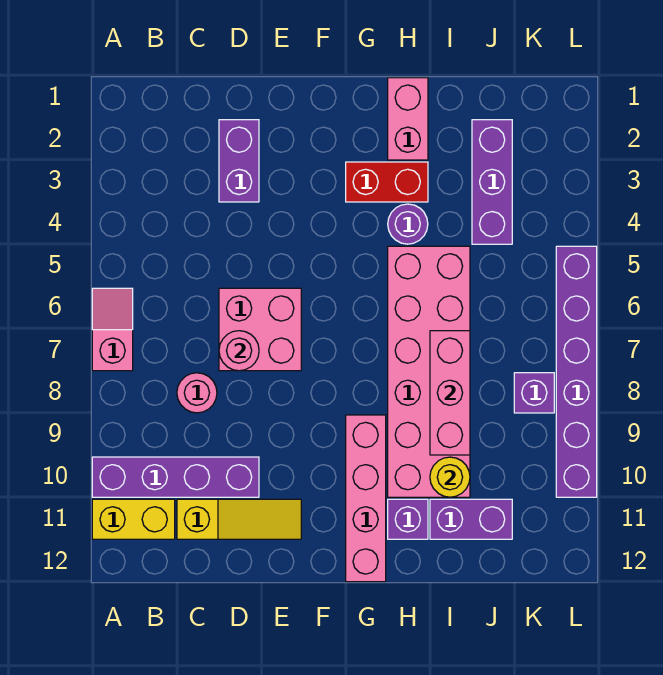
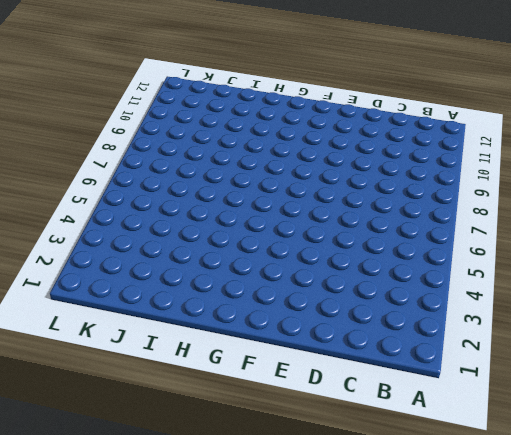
none -> pink slope A6:A7 level 1 top 7
none -> purple brick A10:D10 level 1
none -> yellow brick A11:B11 level 1

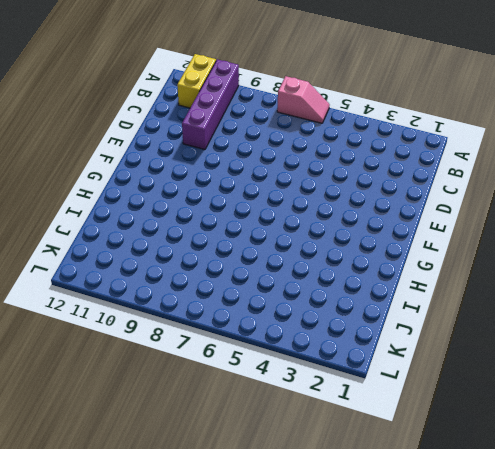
none -> pink round brick C8 level 1
none -> yellow slope C11:E11 level 1 top C
none -> purple brick D2:D3 level 1

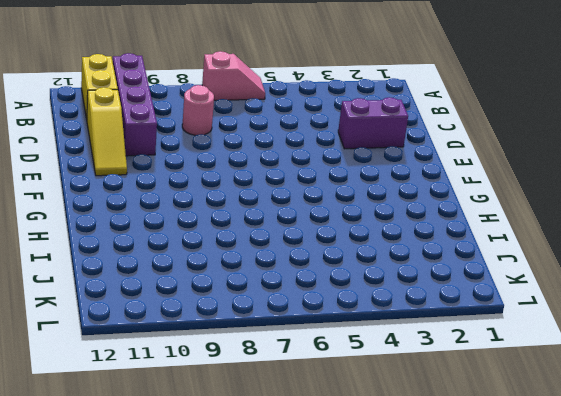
none -> pink brick D6:E7 level 1
none -> red brick G3:H3 level 1
none -> pink brick G9:G12 level 1

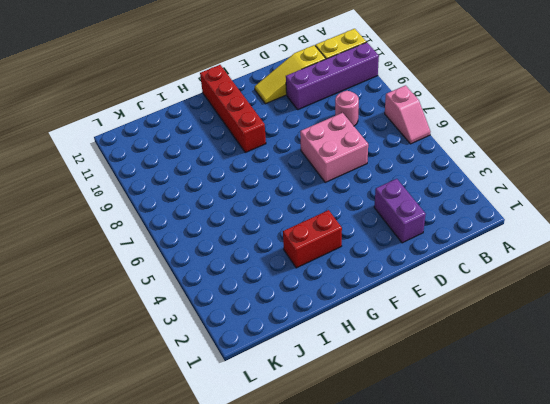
red brick G9:G12 level 1 -> pink brick G9:G12 level 1
none -> pink brick H1:H2 level 1
none -> purple round brick H4 level 1
none -> pink brick H5:I10 level 1

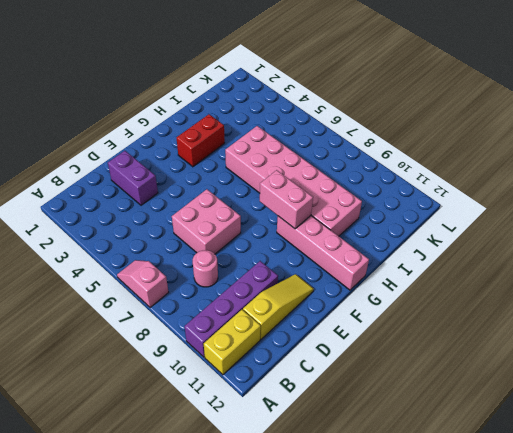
pink brick G8:G9 level 2 -> pink brick H1:H2 level 1
none -> purple round brick H4 level 1
none -> purple brick H11 level 1
none -> purple brick I11:J11 level 1

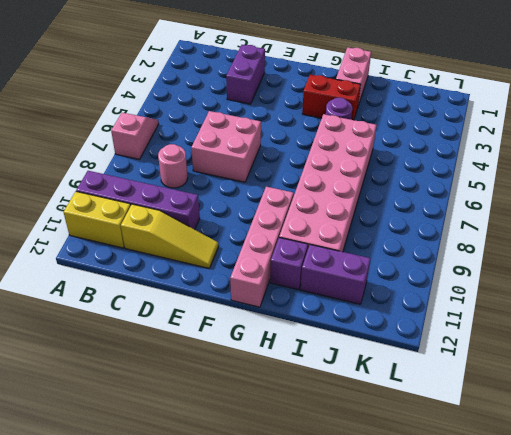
none -> purple brick J2:J4 level 1
none -> purple brick K8 level 1
none -> purple brick L5:L10 level 1

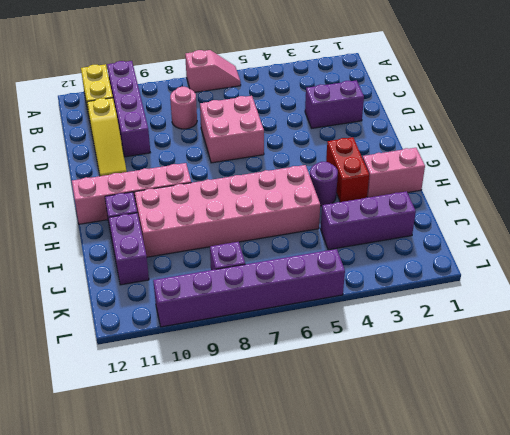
none -> pink round brick D7 level 2
none -> pink brick I7:I9 level 2
none -> yellow round brick I10 level 2

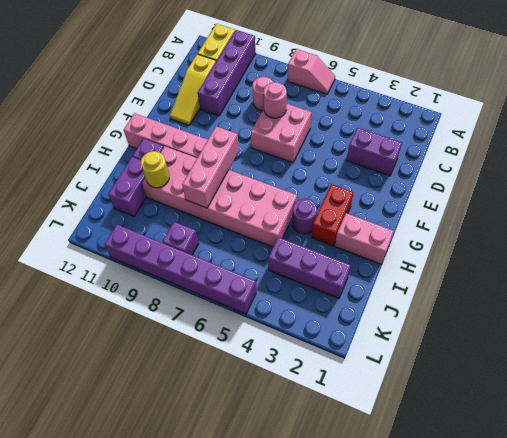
pink brick G8:I8 level 2 -> pink brick I7:I9 level 2

